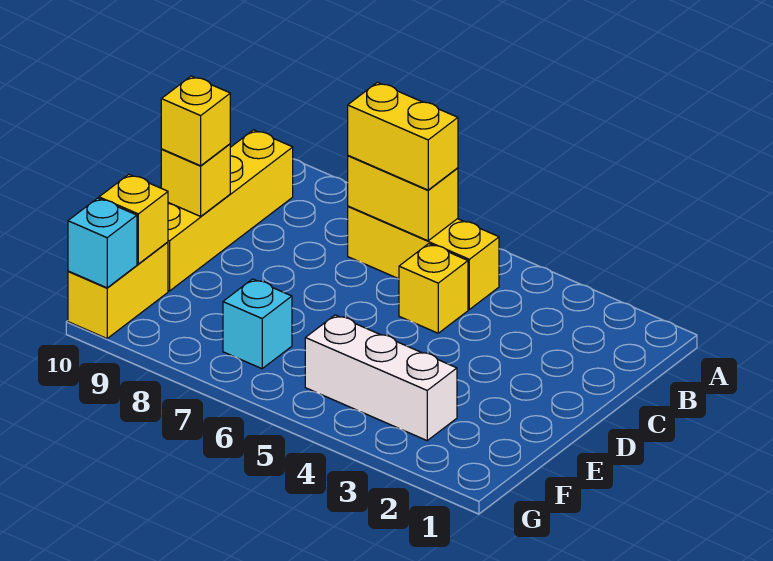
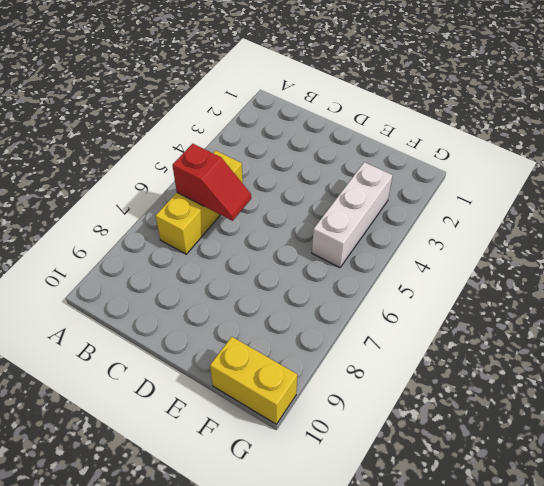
red slope B6:C6 level 2 top B -> yellow brick B6:B7 level 2
none -> yellow brick B10:E10 level 1
none -> yellow brick C5 level 1
none -> cyan brick F7 level 1

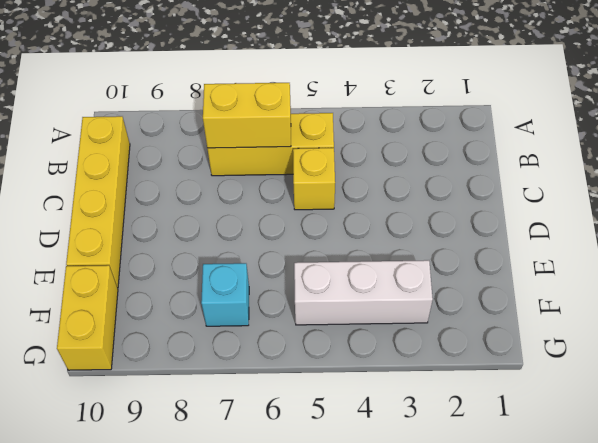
none -> yellow brick D10 level 2
none -> yellow brick F10 level 2
none -> cyan brick G10 level 2

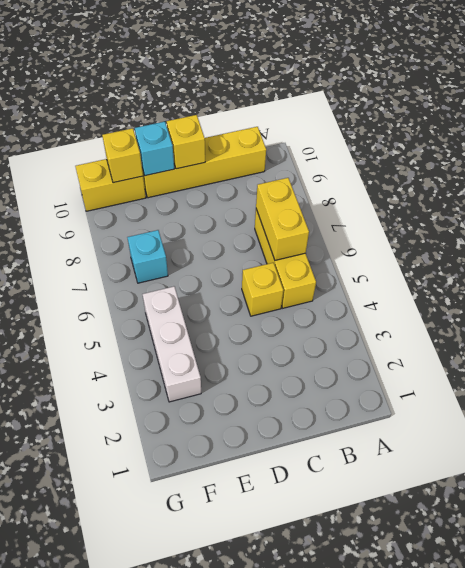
cyan brick E10 level 2 -> cyan brick G10 level 2
none -> yellow brick B6:B7 level 3
none -> yellow brick D10 level 3

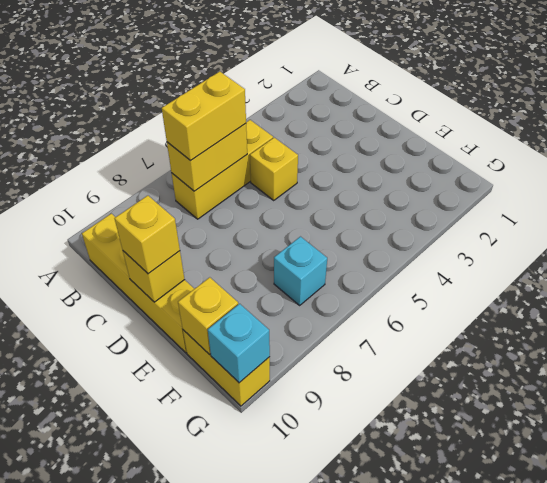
none -> white brick F3:F5 level 1

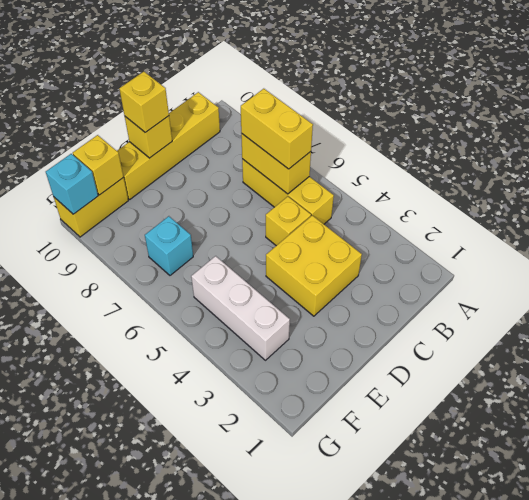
yellow brick C3:D4 level 1 -> none

